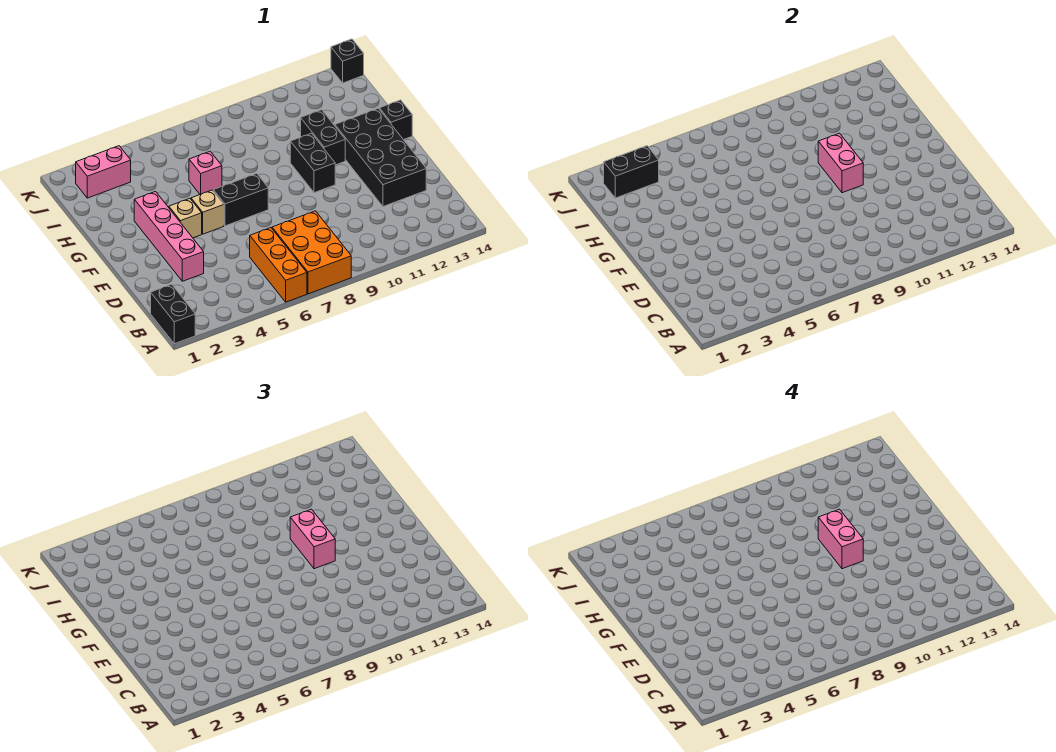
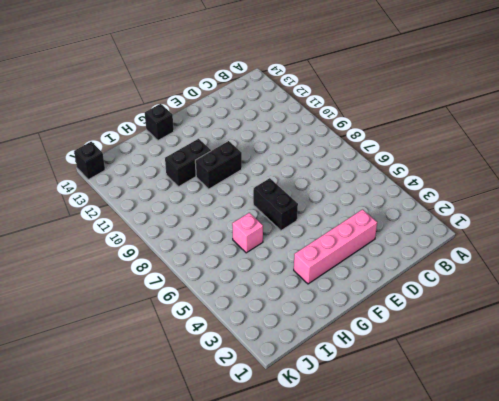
none -> black brick A1:B1 level 1
none -> orange brick A6:C6 level 1
none -> orange brick A7:C8 level 1

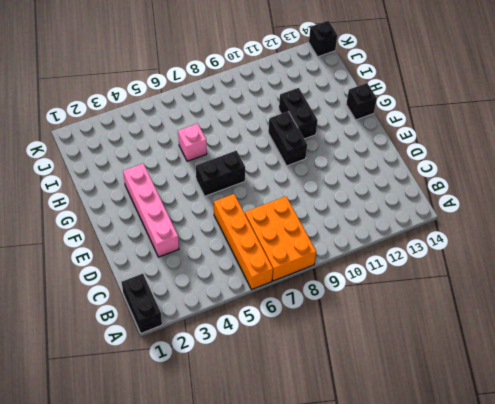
orange brick A6:D6 level 1 -> orange brick A6:C6 level 1
none -> black brick D12:G13 level 1
none -> tan brick F4 level 1
none -> tan brick F5 level 1

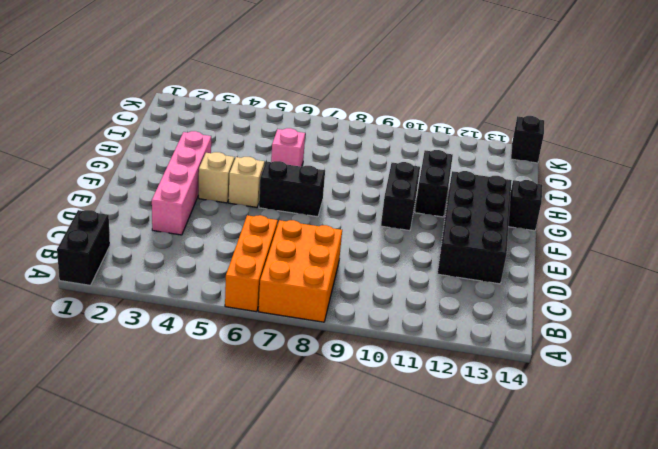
none -> pink brick J2:J3 level 1
none -> pink brick F10:G10 level 2
none -> black brick J2:J3 level 2

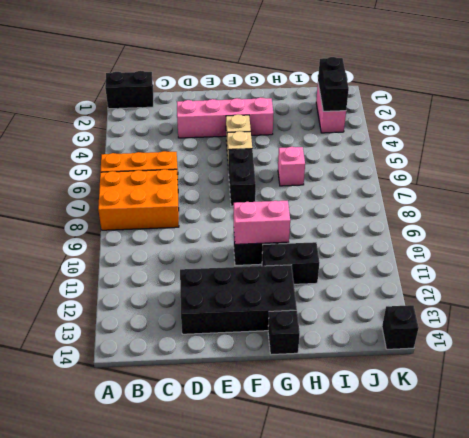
none -> pink brick F10:G10 level 3
none -> pink brick F10:G10 level 4

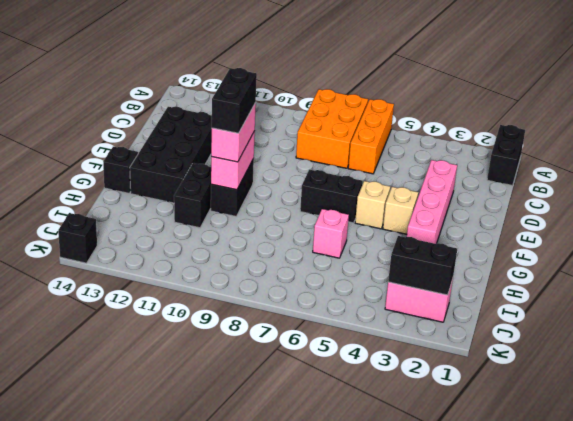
black brick F10:G10 level 4 -> pink brick F10:G10 level 4

